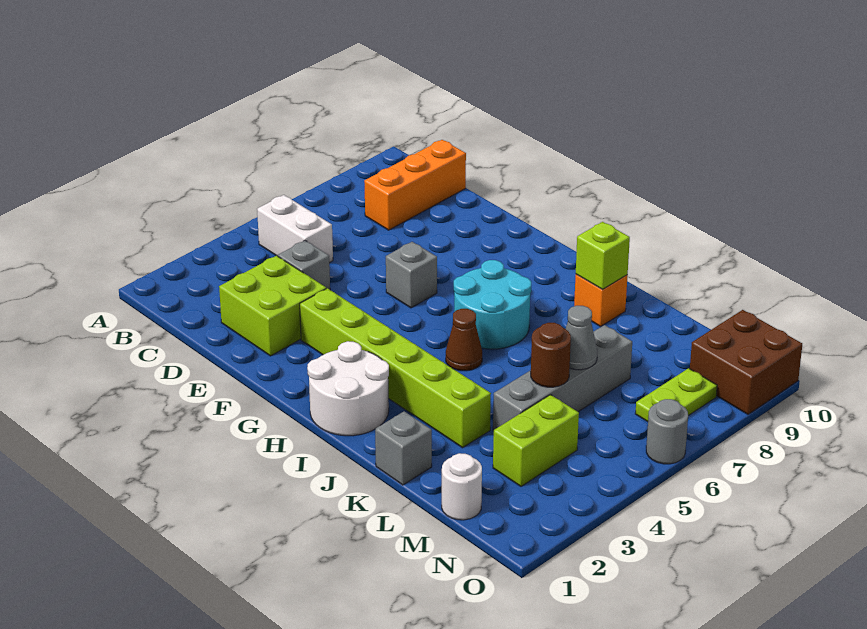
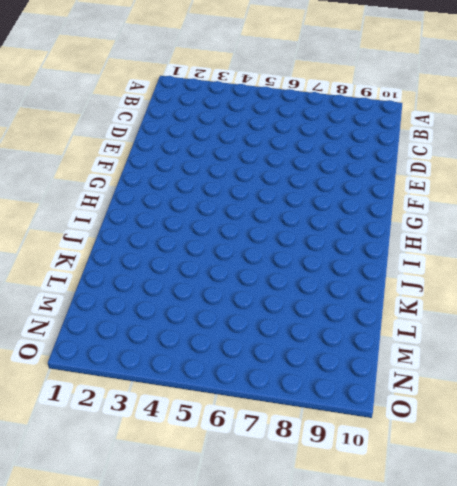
none -> white brick B5:C5 level 1
none -> orange brick C8:C10 level 1
none -> lime brick D2:E3 level 1

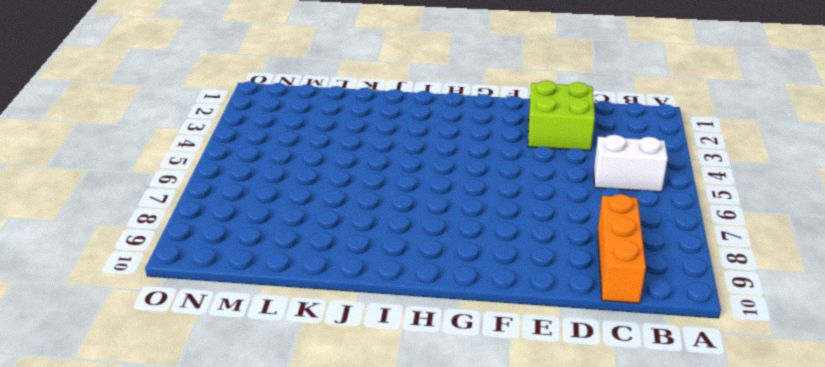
none -> grey brick D4 level 1
none -> lime brick F3:K3 level 1
none -> grey brick F6 level 1

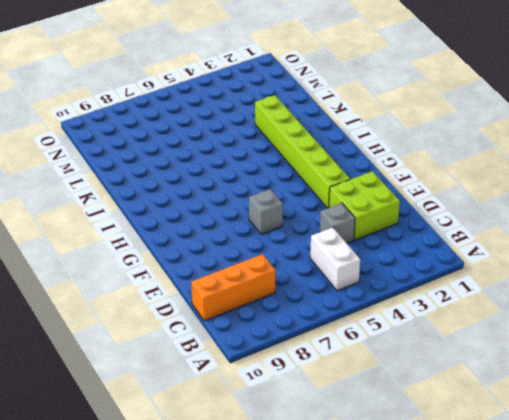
none -> white round brick H1:I2 level 1
none -> cyan round brick H6:I7 level 1
none -> brown cone I5 level 1

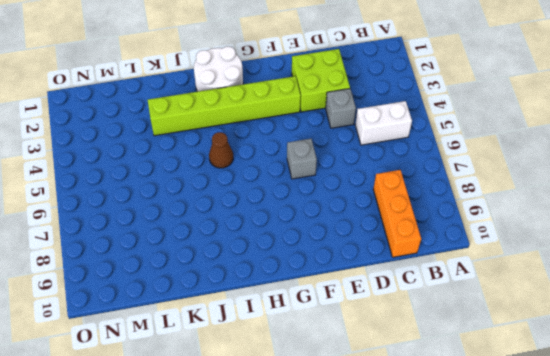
none -> cyan round brick H6:I7 level 1
none -> orange brick J9 level 1
none -> grey brick K1 level 1

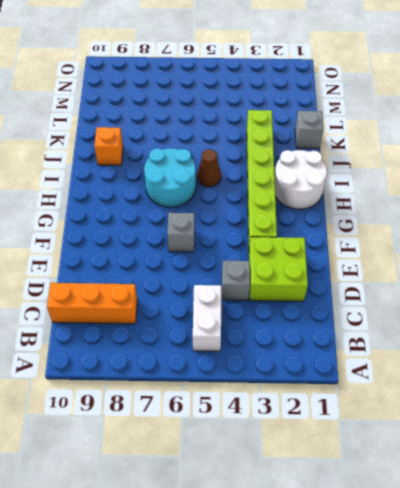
none -> grey brick L4:L7 level 1
none -> white round brick M1 level 1
none -> lime brick M3:M4 level 1

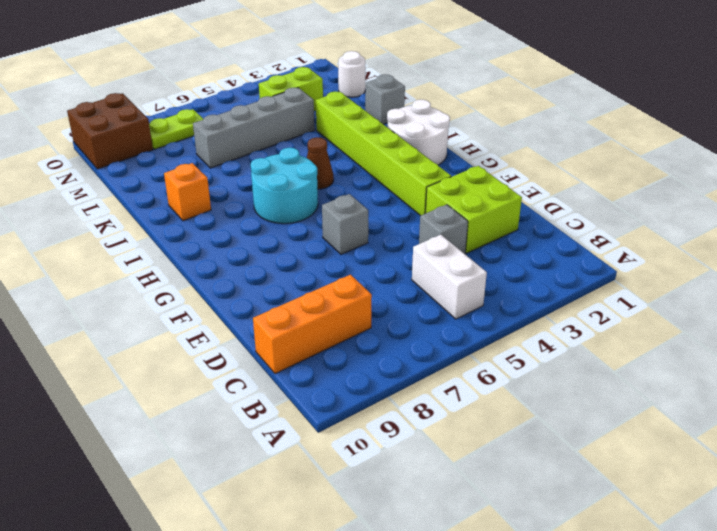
none -> grey round brick O6 level 1
none -> lime brick J9 level 2
none -> brown round brick L5 level 2

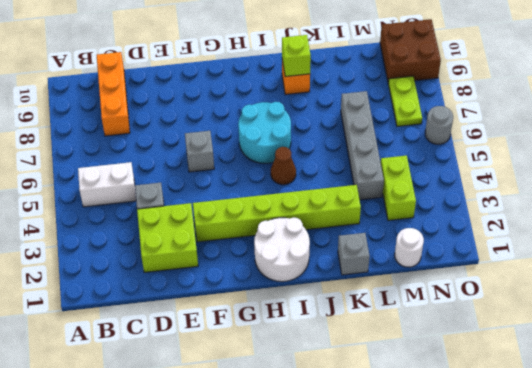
none -> brown round brick L5 level 2
none -> grey cone L6 level 2

